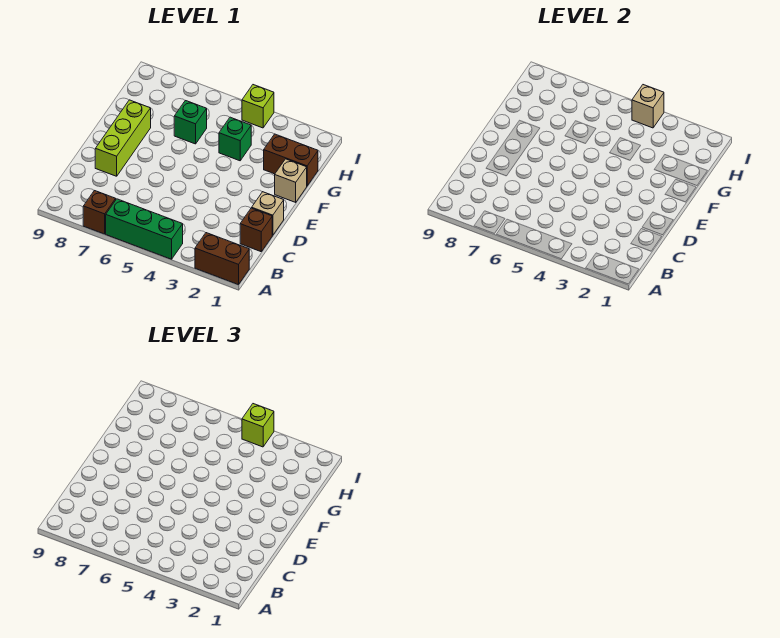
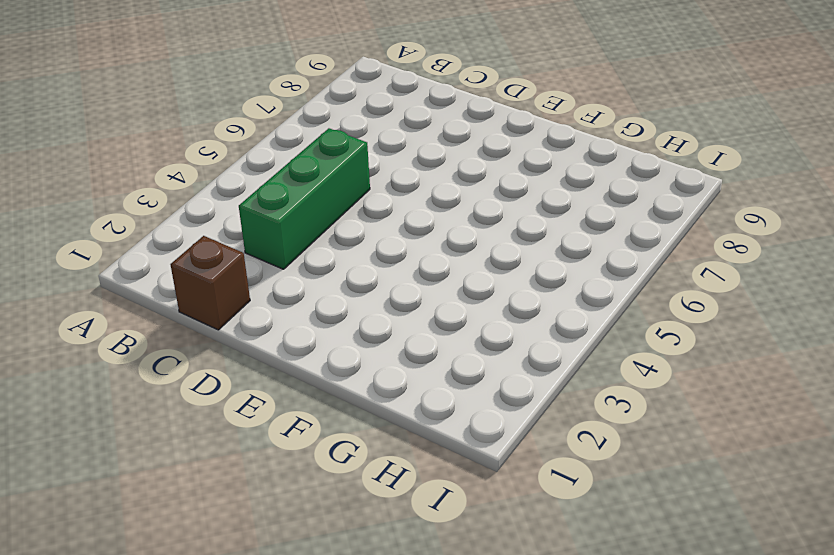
green brick C3:C5 level 1 -> green brick A4:A6 level 1
none -> brown brick A1:A2 level 1
none -> brown brick A7 level 1
none -> tan brick D1 level 1

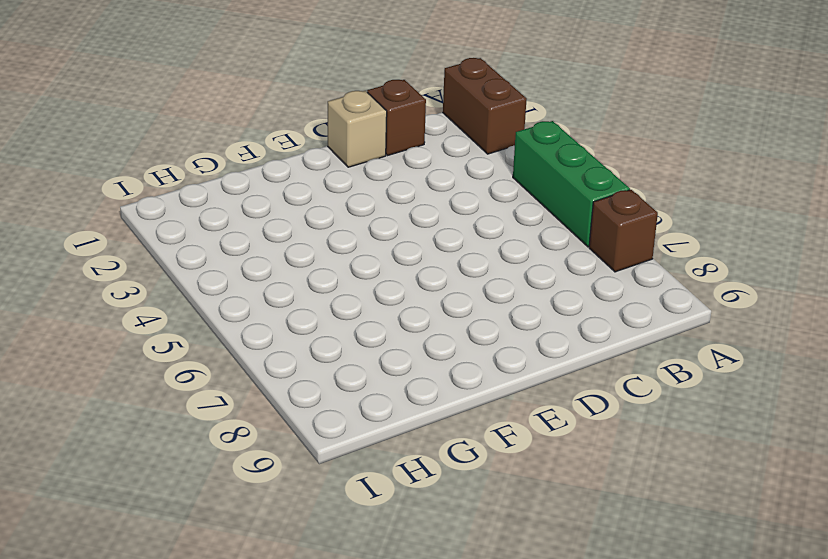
none -> lime brick D8:F8 level 1
none -> tan brick F1 level 1
none -> brown brick G1:G2 level 1

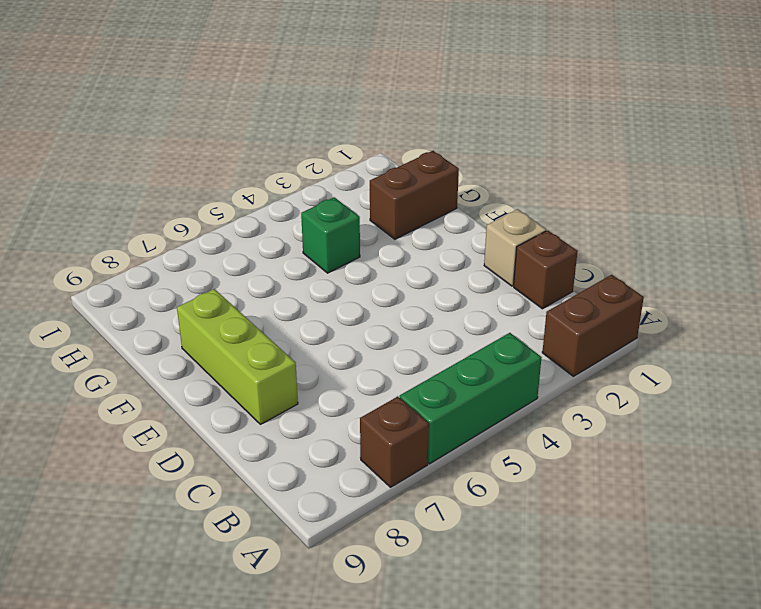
none -> tan brick F1 level 1
none -> green brick G6 level 1
none -> lime brick I4 level 1

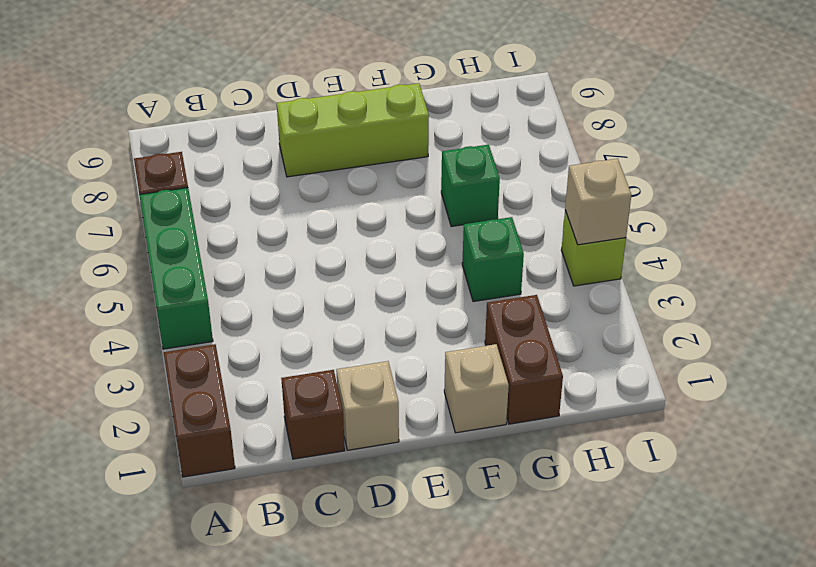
none -> lime brick I4 level 3

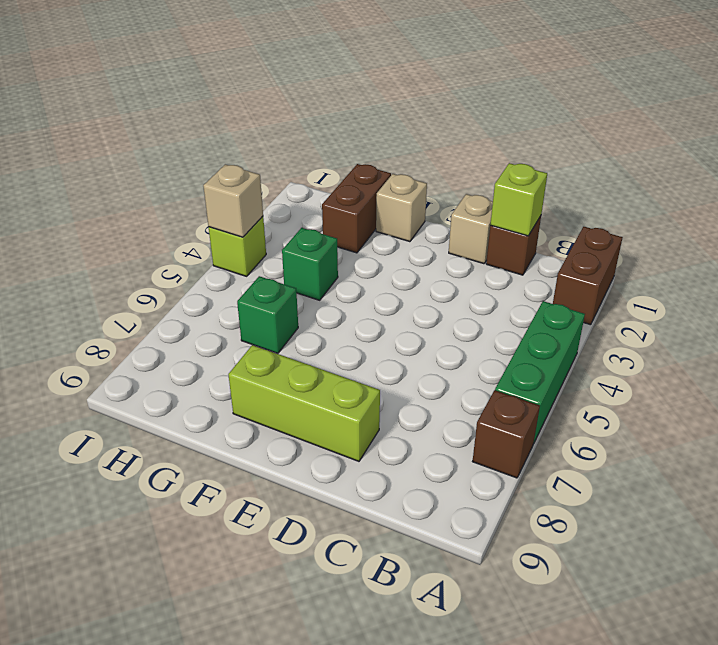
lime brick C1 level 2 -> lime brick I4 level 3

